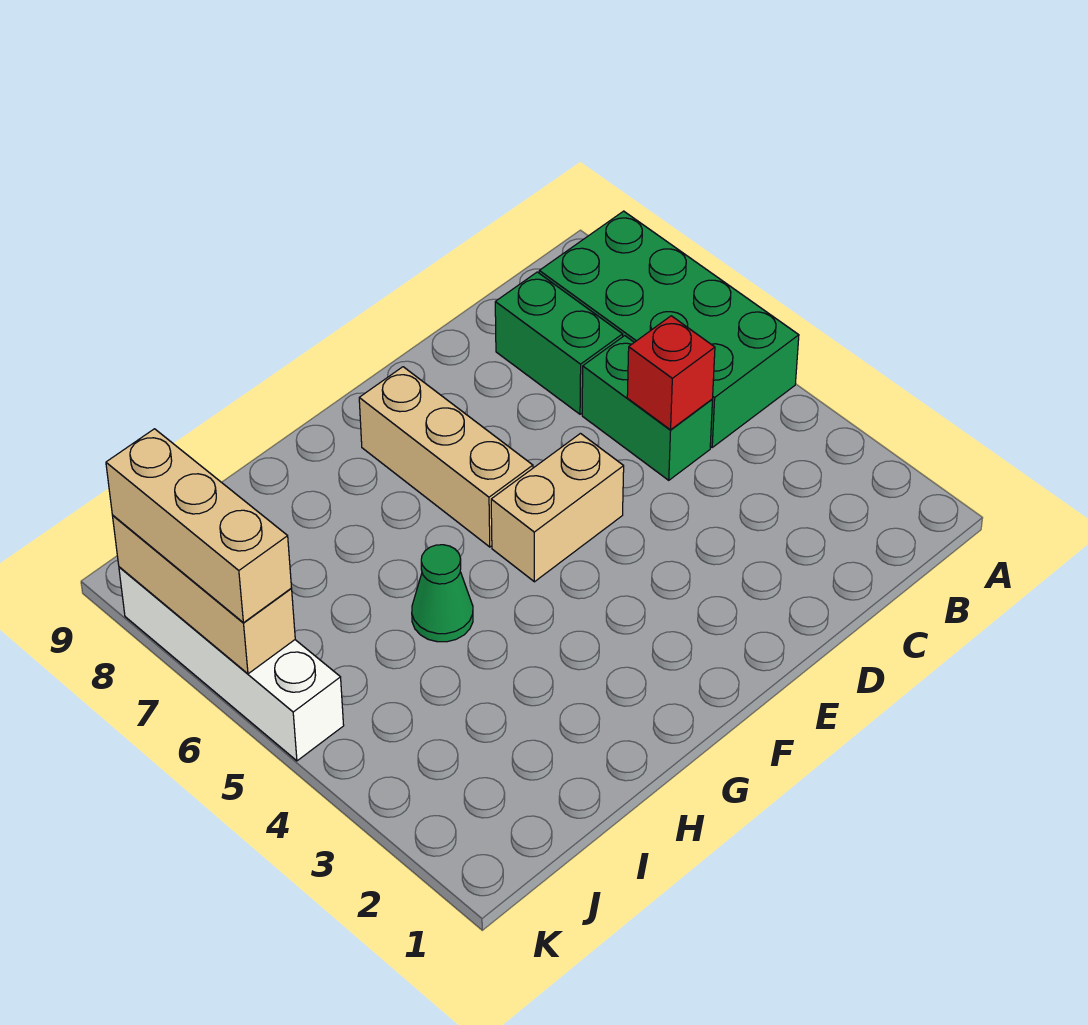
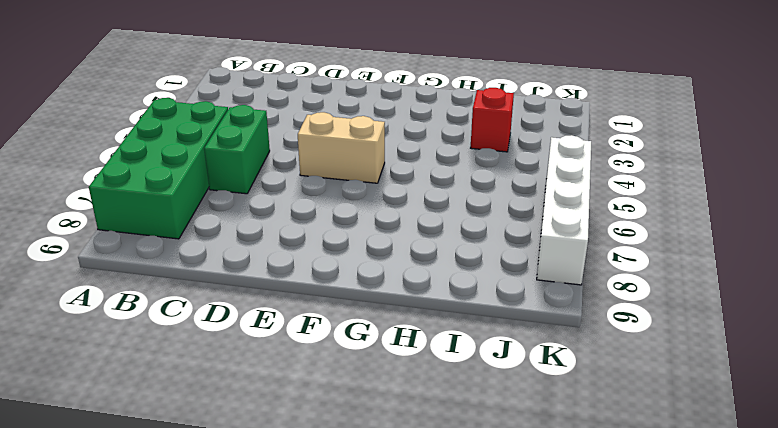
red brick I3 level 1 -> red brick C5 level 2
none -> green brick C7:C8 level 1
none -> tan brick F6:F8 level 1

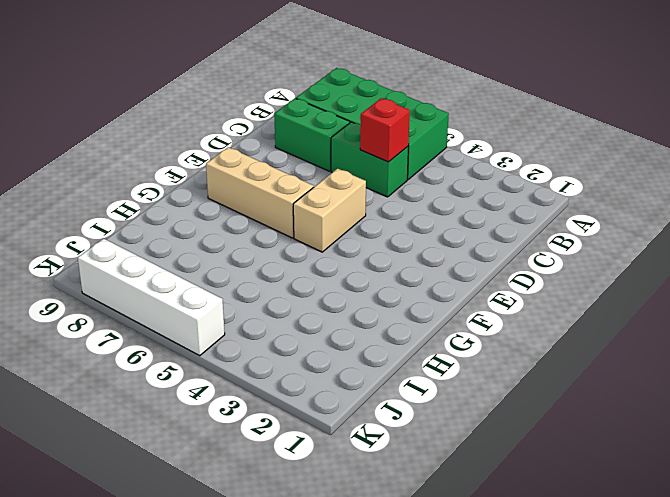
none -> green cone H5 level 1
none -> tan brick K6:K8 level 2

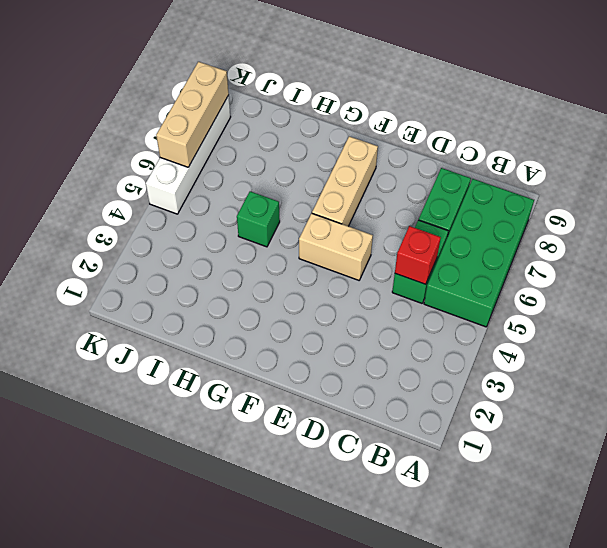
green brick H5 level 1 -> green cone H5 level 1
none -> tan brick K6:K8 level 3

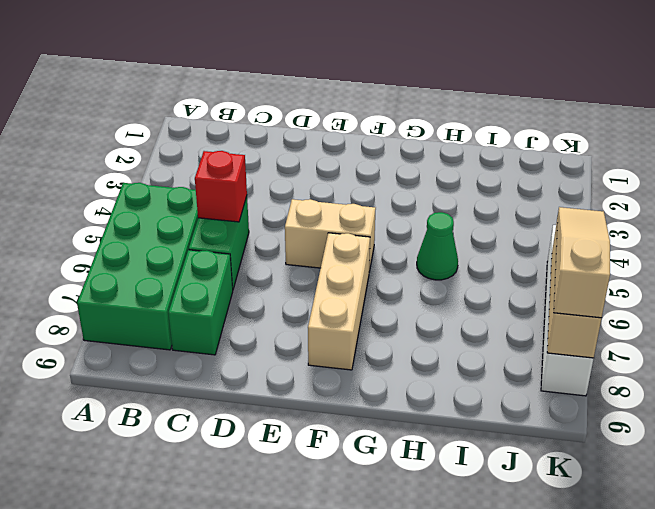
tan slope K6:K8 level 3 top 8 -> tan brick K6:K8 level 3

